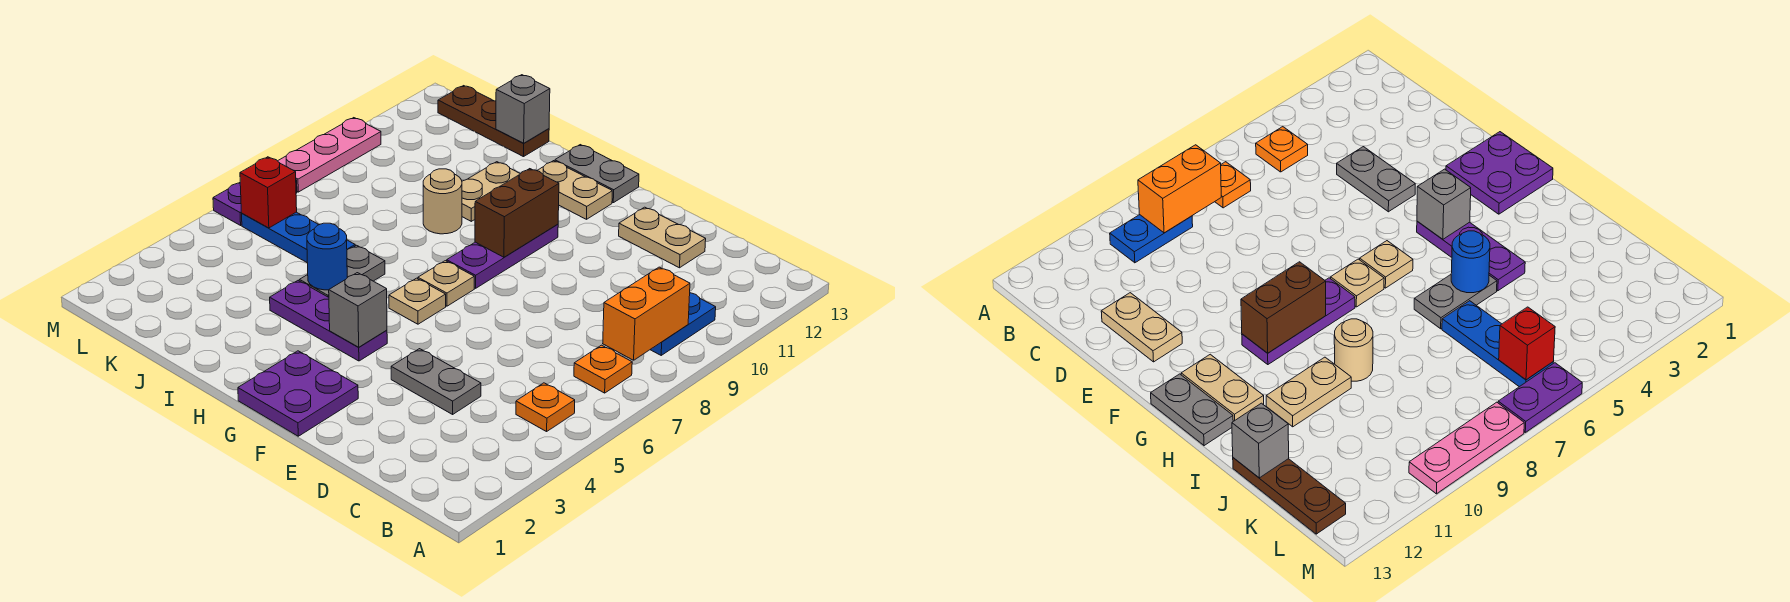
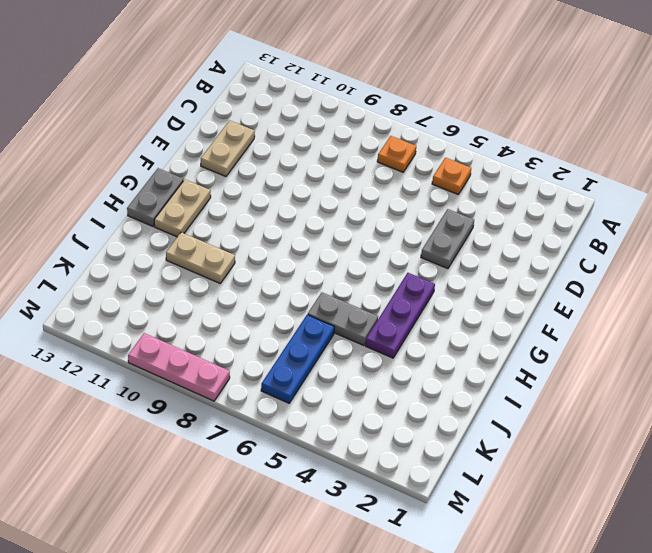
none -> blue plate B9:B10 level 1
none -> purple plate F1:G2 level 1
none -> tan plate G6 level 1

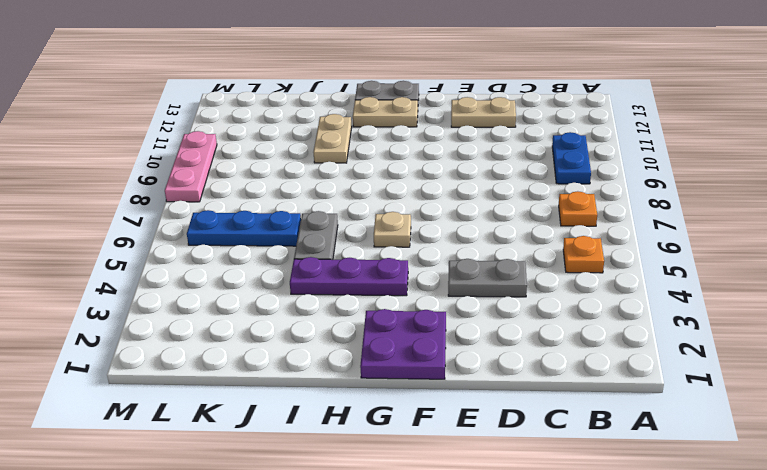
none -> tan plate G7 level 1
none -> purple plate G8:G10 level 1
none -> tan round brick I9 level 1

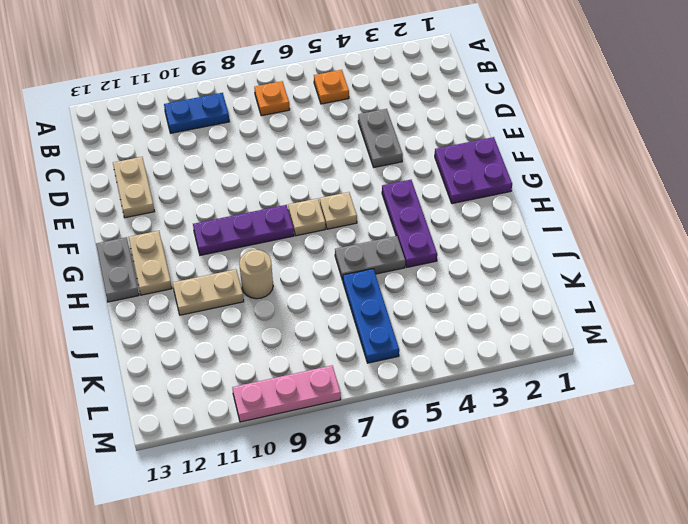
none -> brown plate J13:L13 level 1
none -> purple plate M6:M7 level 1
none -> orange brick B8:B9 level 2

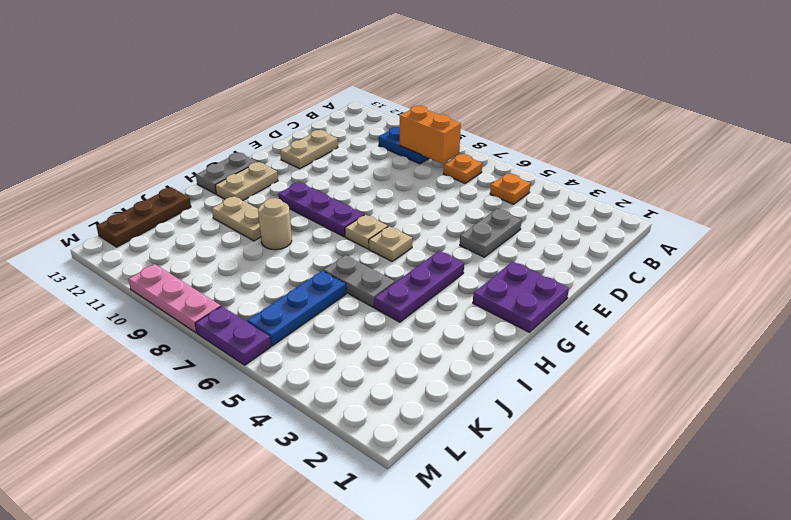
none -> grey brick G4 level 2
none -> brown brick G9:G10 level 2
none -> blue round brick I5 level 2

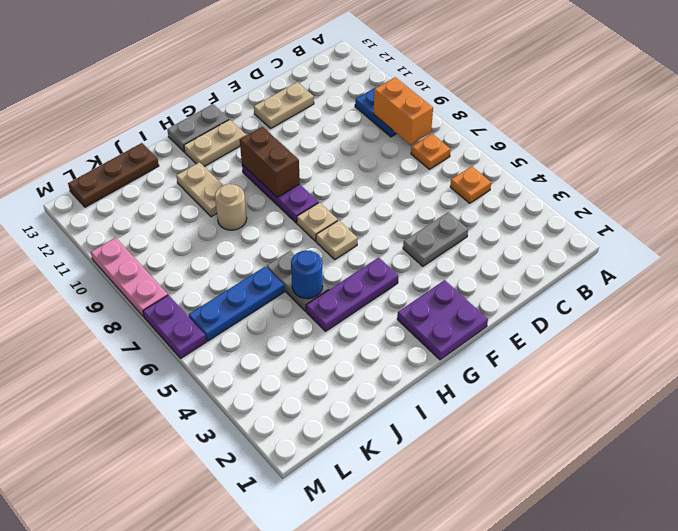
none -> grey brick G4 level 2
none -> grey brick J13 level 2
none -> red brick L6 level 2

